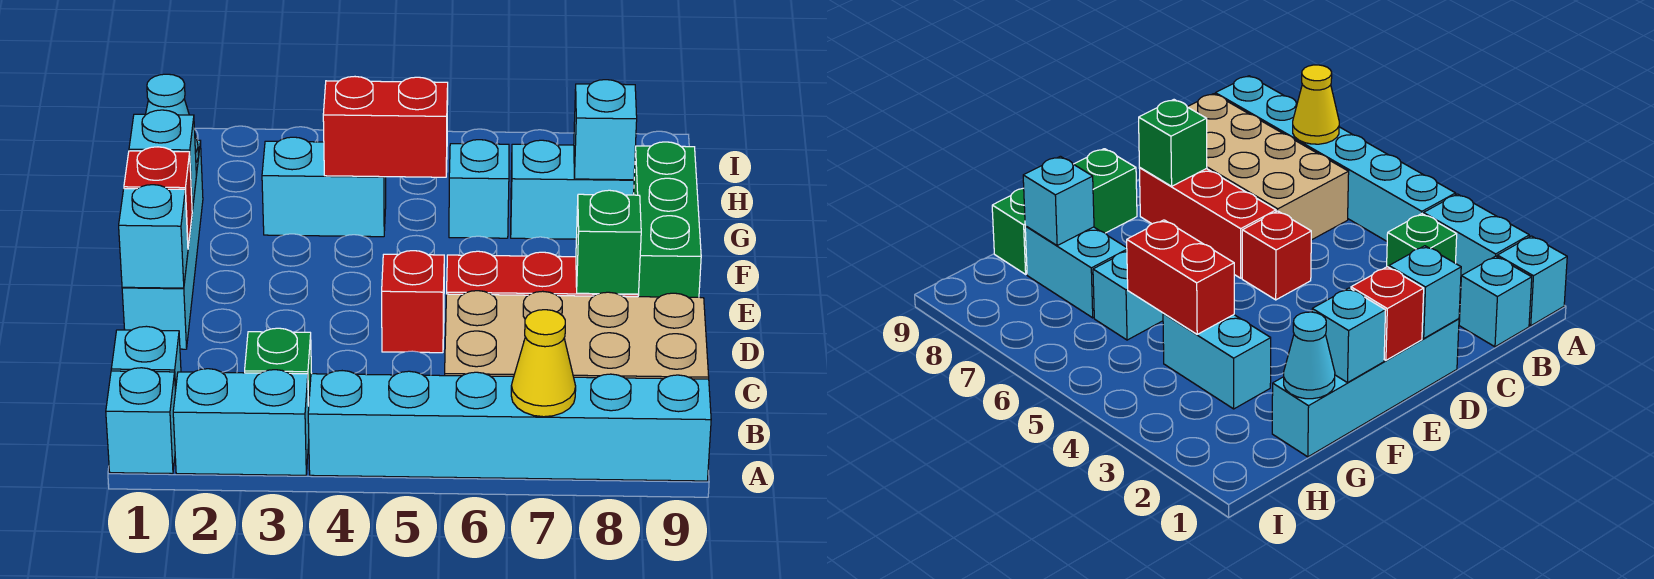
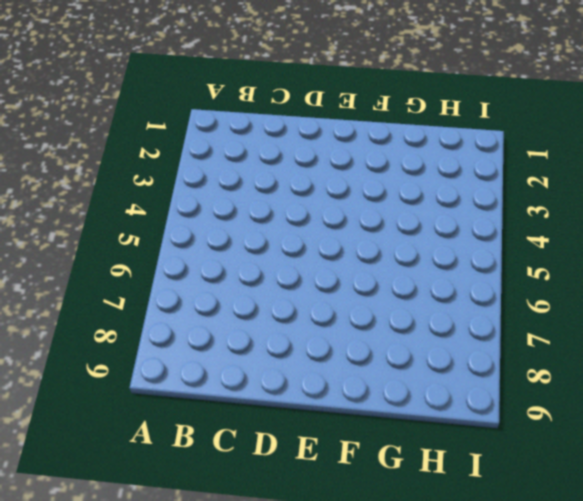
none -> cyan brick A1 level 1
none -> cyan brick A2:A3 level 1
none -> cyan brick A4:A9 level 1

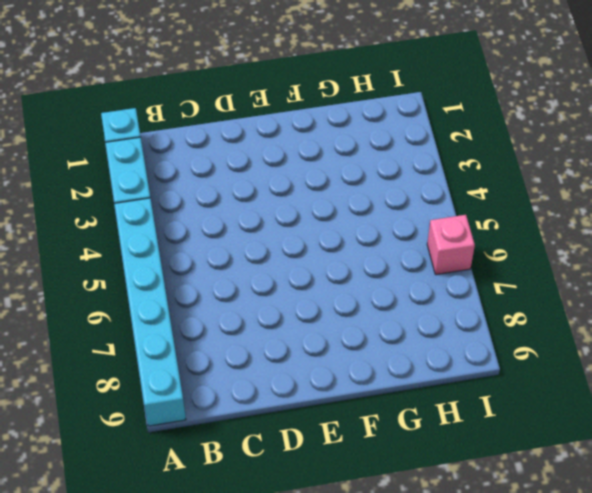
pink brick I6 level 1 -> none
none -> cyan brick B1 level 1
none -> green brick B3 level 1
none -> tan brick B6:C9 level 1

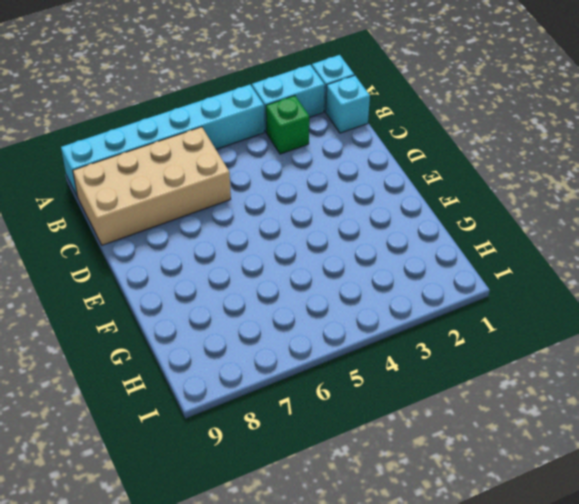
none -> cyan brick D1:G1 level 1
none -> red brick D5 level 1
none -> red brick D6:D8 level 1

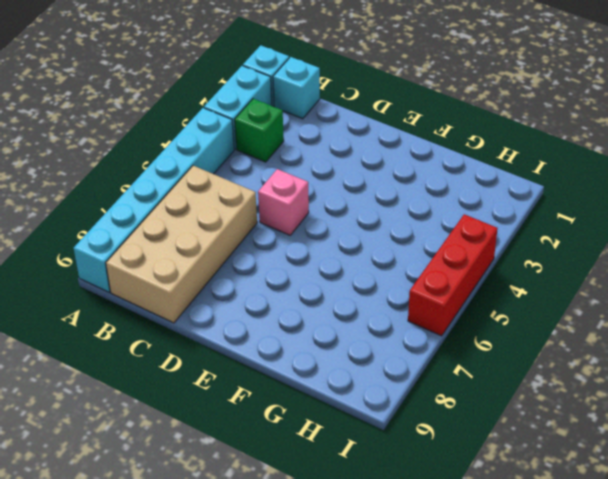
pink brick D5 level 1 -> red brick D5 level 1
red brick I4:I6 level 1 -> red brick D6:D8 level 1
none -> cyan brick D1:G1 level 1
none -> green brick E9:G9 level 1
none -> cyan brick G3:G4 level 1

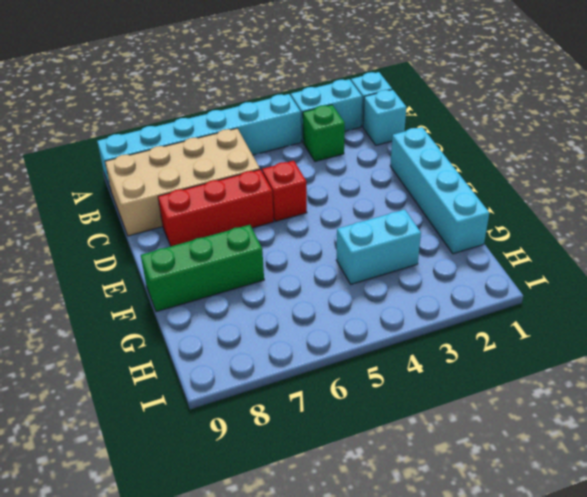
green brick F7:F9 level 1 -> green brick E9:G9 level 1
none -> cyan brick G6 level 1
none -> cyan brick G7:G8 level 1
none -> yellow cone A7 level 2

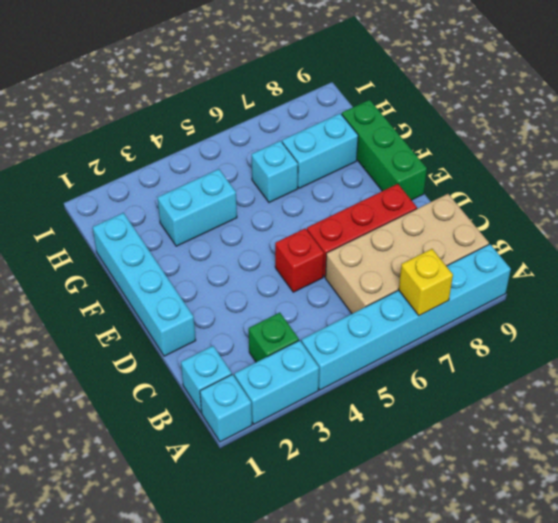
yellow brick A7 level 2 -> yellow cone A7 level 2
none -> cyan brick D1 level 2
none -> green brick D8 level 2
none -> red brick E1 level 2

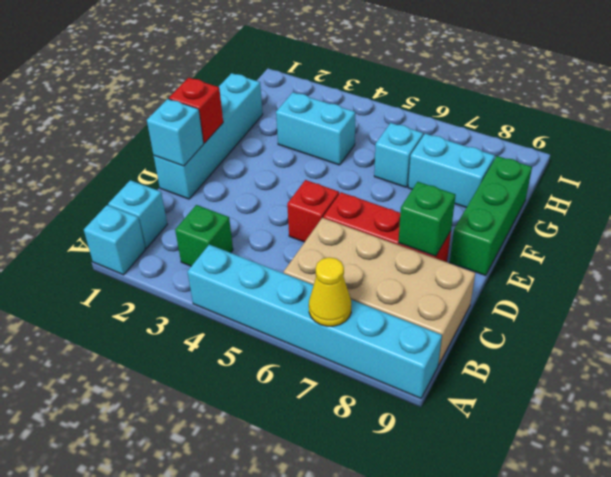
none -> cyan brick A2:A3 level 1
none -> cyan brick F1 level 2
none -> cyan cone G1 level 2

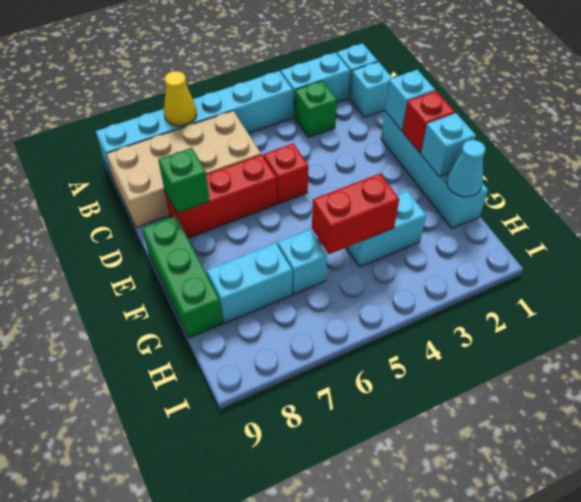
none -> cyan brick G8 level 2

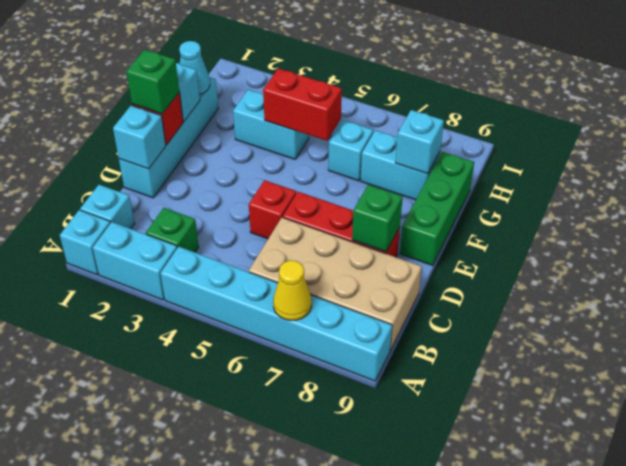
green brick E1 level 3 -> none

